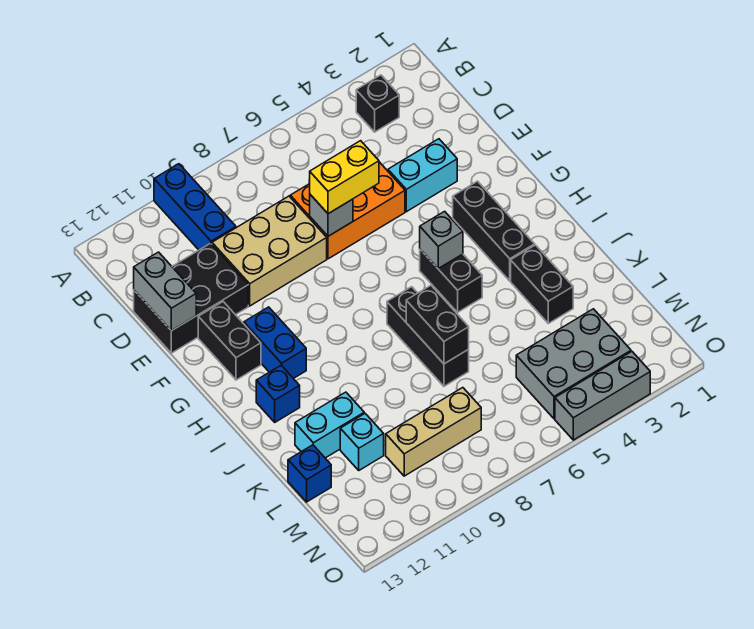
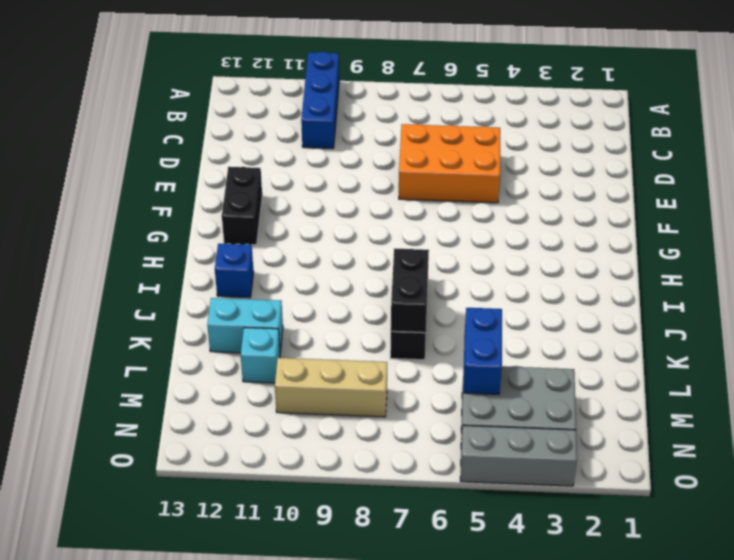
blue brick L5:M5 level 2 -> blue brick G11:H11 level 1
none -> black brick B3 level 1
none -> tan brick D8:E10 level 1
none -> black brick D11:E13 level 1

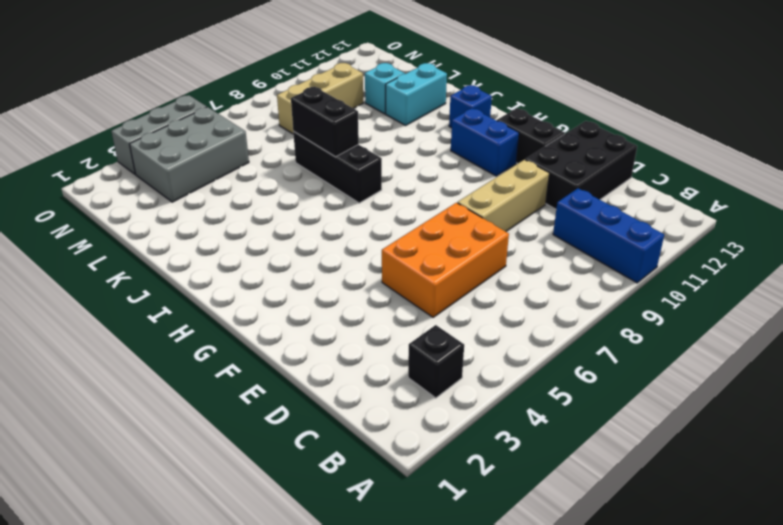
tan brick E8:E10 level 1 -> tan brick D8:E10 level 1
none -> cyan brick E3:E4 level 1
none -> black brick G3:I3 level 1
none -> black brick H5:I5 level 1

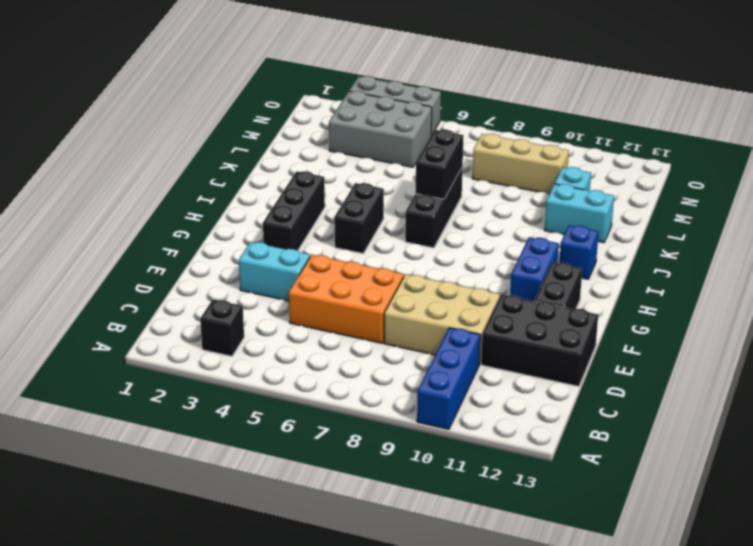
none -> black brick J3:K3 level 1
none -> blue brick L13 level 1
none -> grey brick D13:E13 level 2

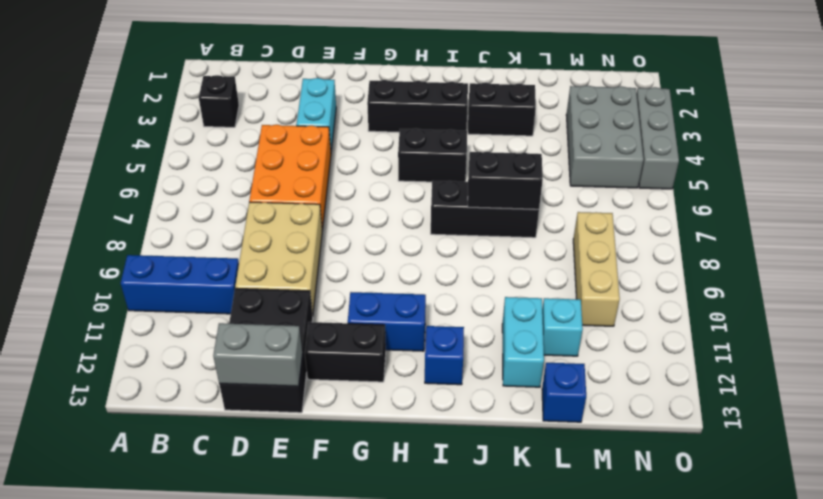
none -> grey brick E7 level 2
none -> grey brick H5 level 2
none -> yellow brick E6:E7 level 3

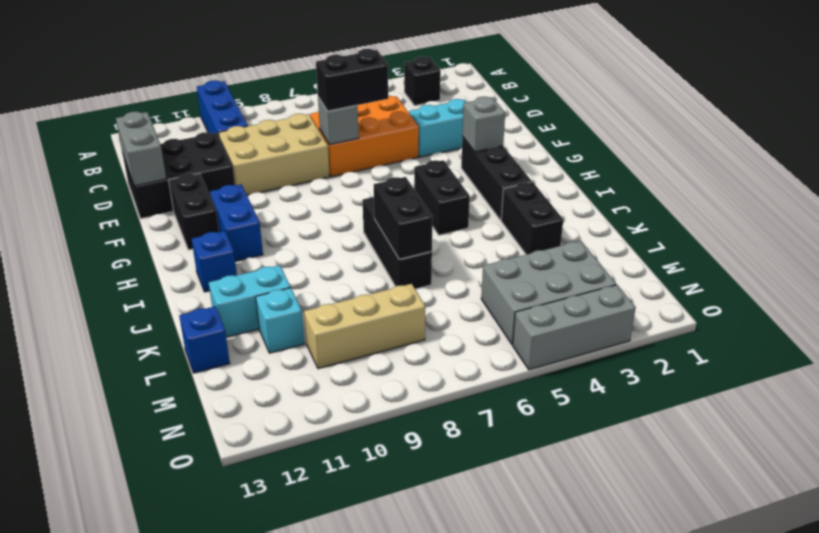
black brick E6:E7 level 3 -> yellow brick E6:E7 level 3
grey brick G3 level 2 -> grey brick H5 level 2

